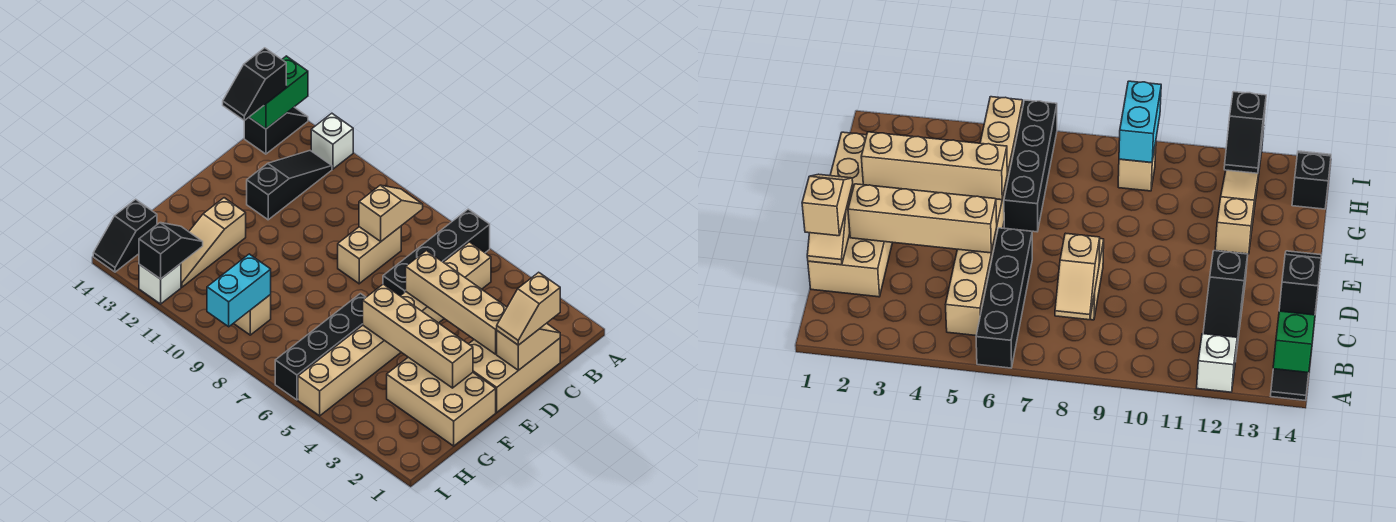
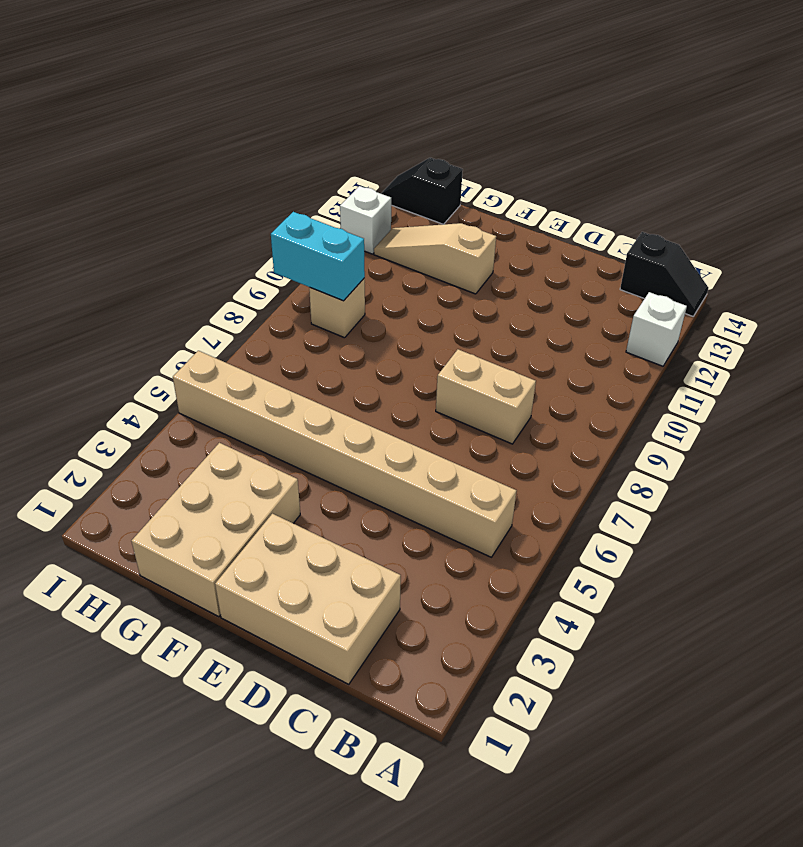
none -> black brick A6:D6 level 1
none -> black slope B12:D12 level 1 top D
none -> black brick F6:I6 level 1

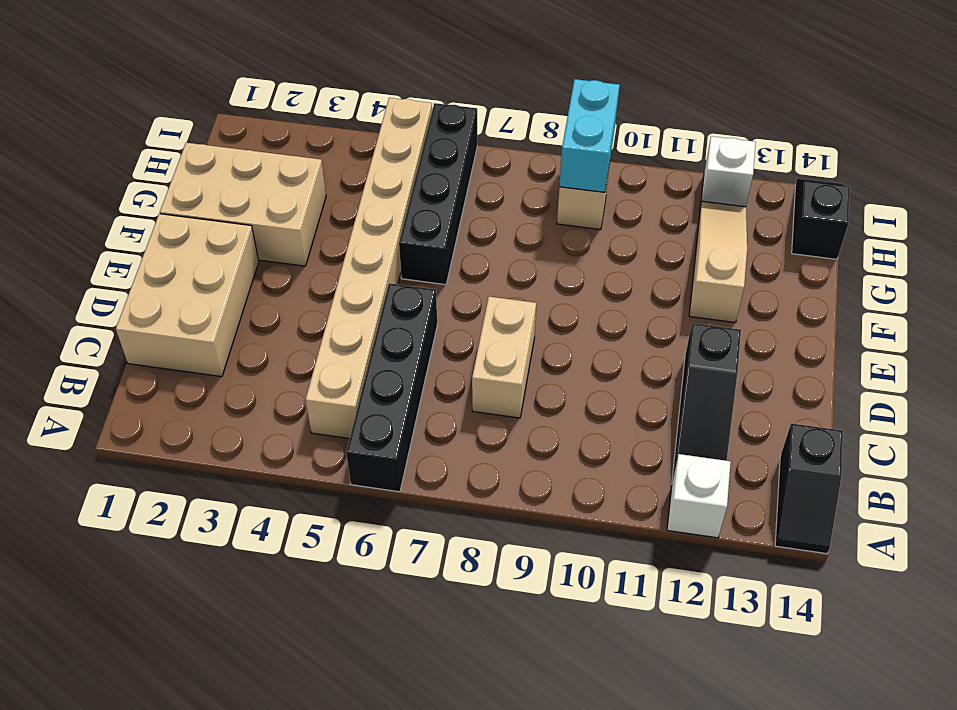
none -> green brick A14:B14 level 2
none -> tan slope B8:C8 level 2 top C
none -> tan slope C1:D1 level 2 top D

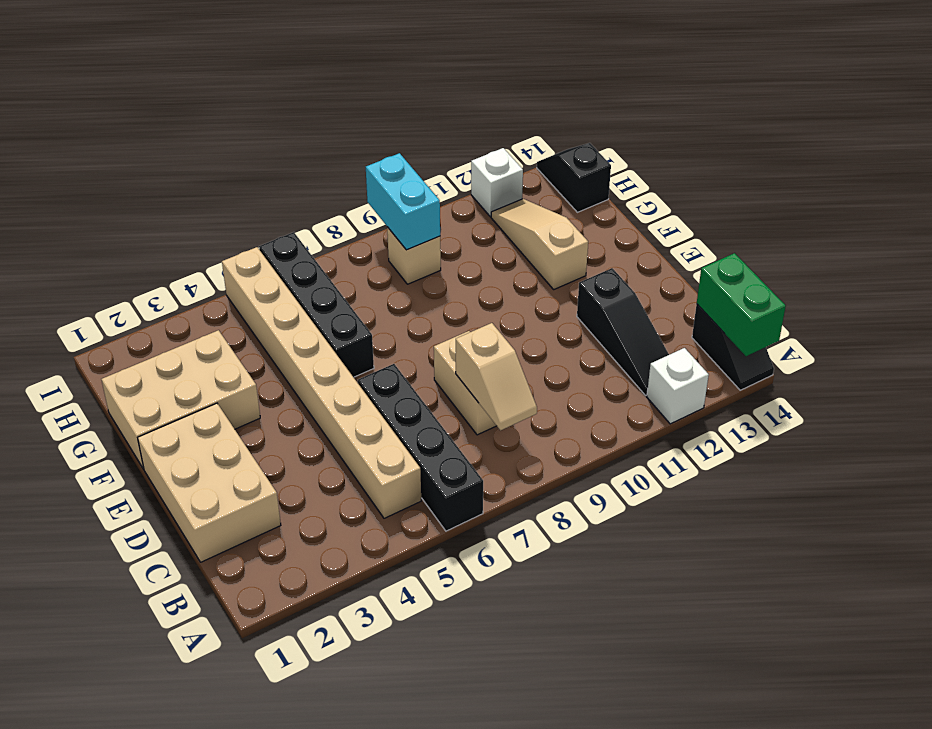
none -> tan slope C1:D1 level 2 top D
none -> tan brick D2:D5 level 2
none -> tan brick F2:F5 level 2

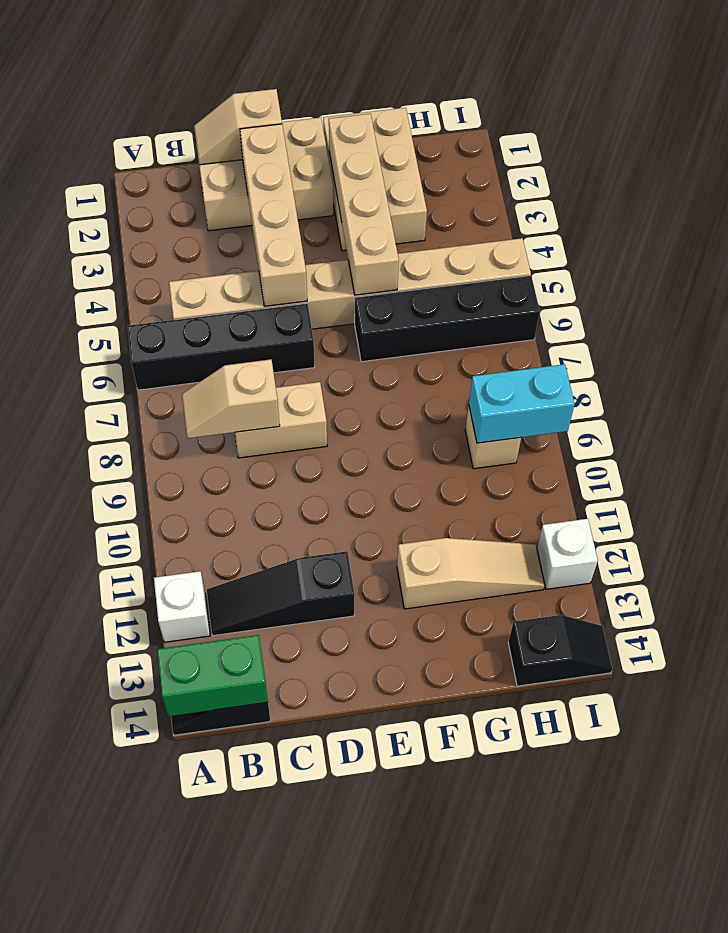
none -> black slope H12:I12 level 2 top I
none -> black slope B14:C14 level 3 top B
none -> tan slope C1:D1 level 3 top C

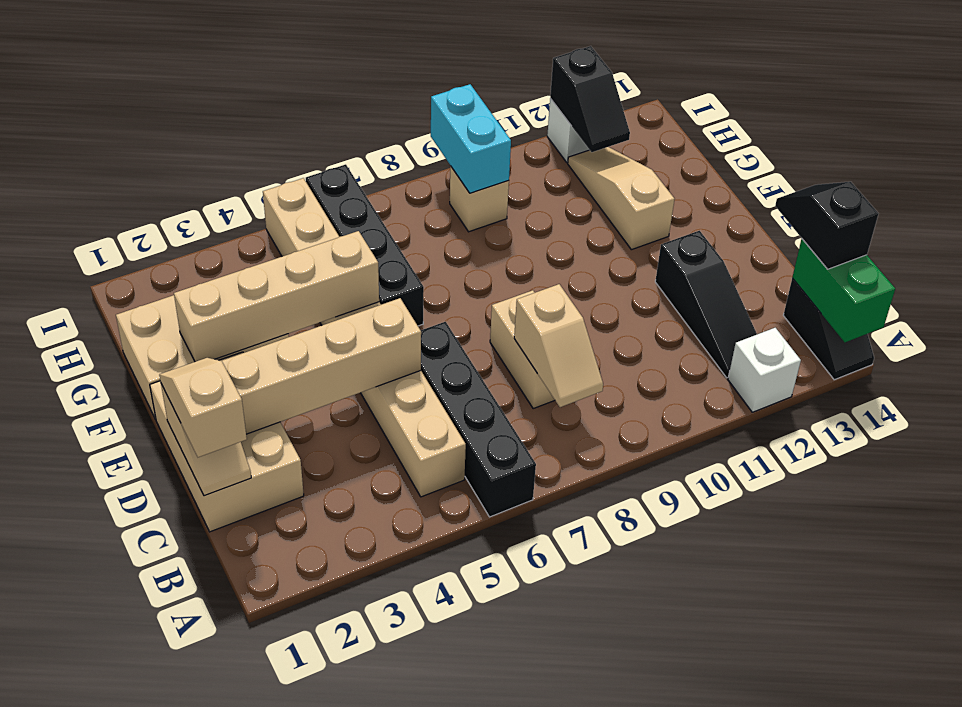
none -> black slope H14:I14 level 1 top H

